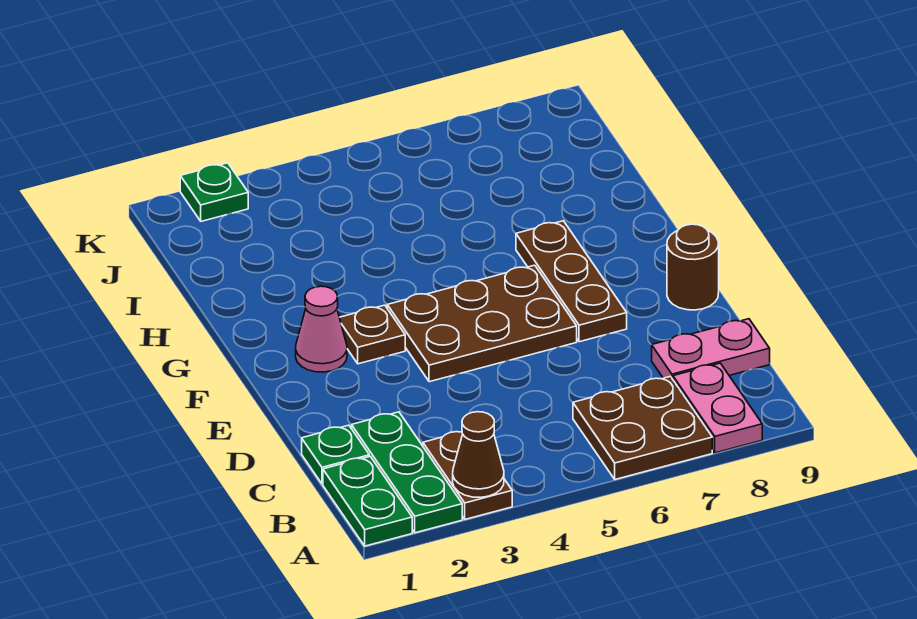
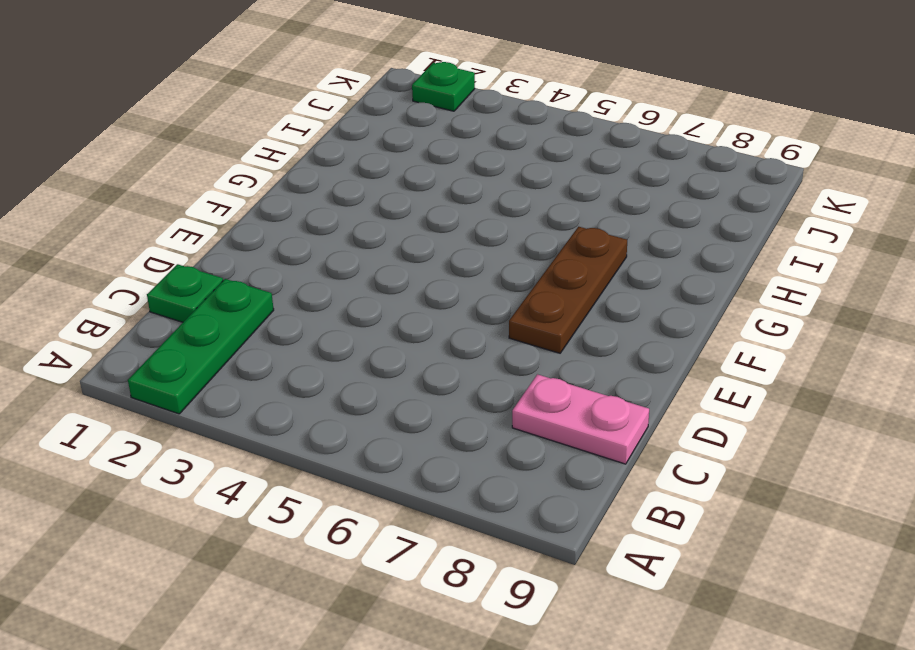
none -> green plate A1:B1 level 1
none -> brown plate A3:B3 level 1
none -> brown plate A6:B7 level 1

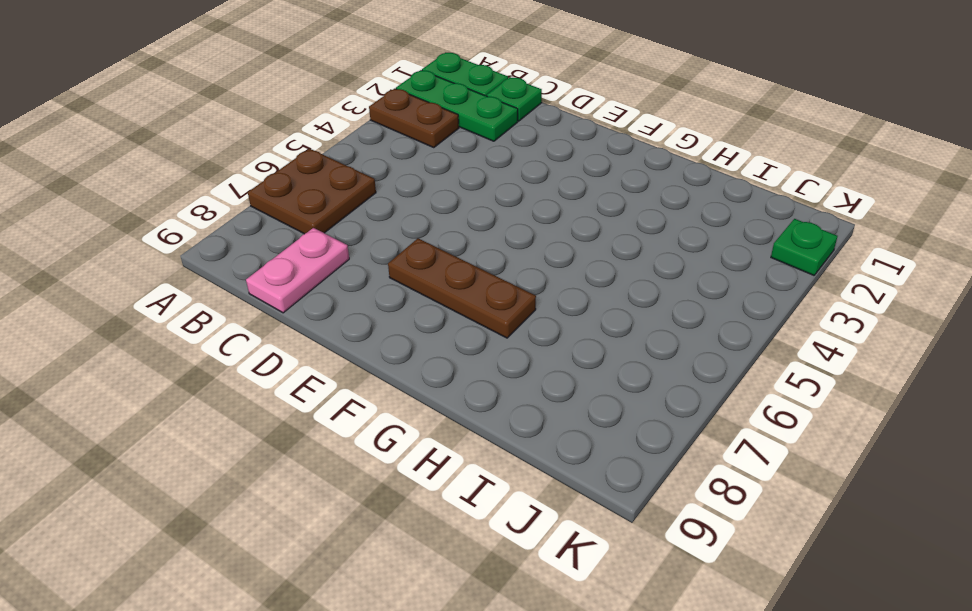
none -> pink plate A8:B8 level 1
none -> brown plate E4:F6 level 1
none -> brown round brick E9 level 1

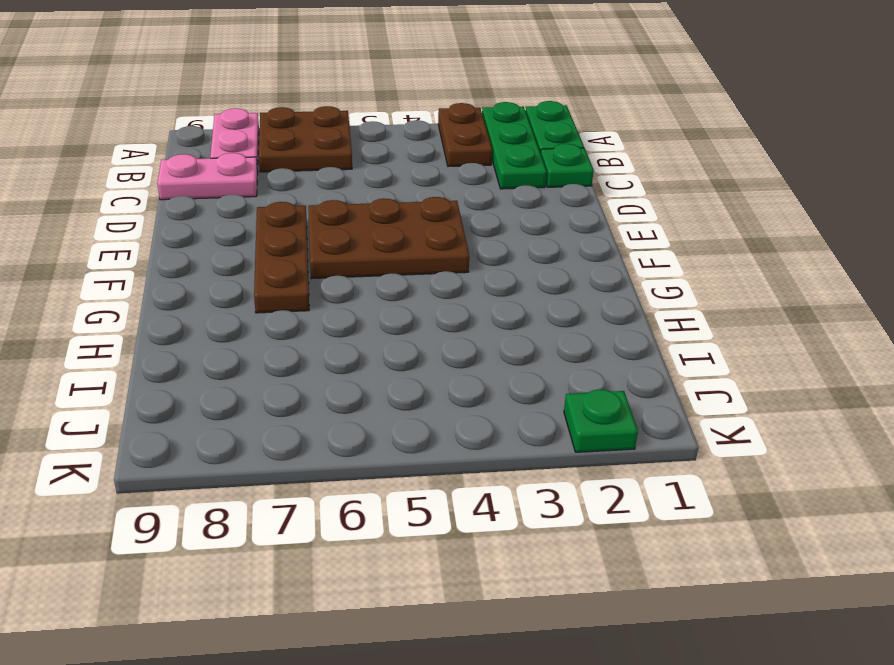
none -> brown round brick E9 level 1
none -> pink cone F2 level 1
none -> brown plate F3 level 1

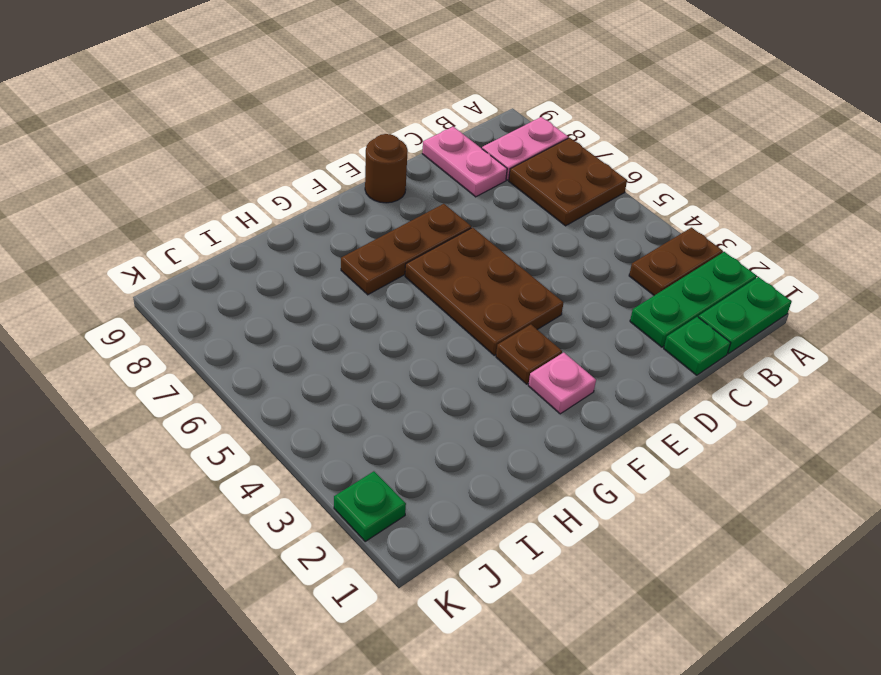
pink plate F2 level 1 -> pink cone F2 level 1
none -> brown cone A3 level 2

